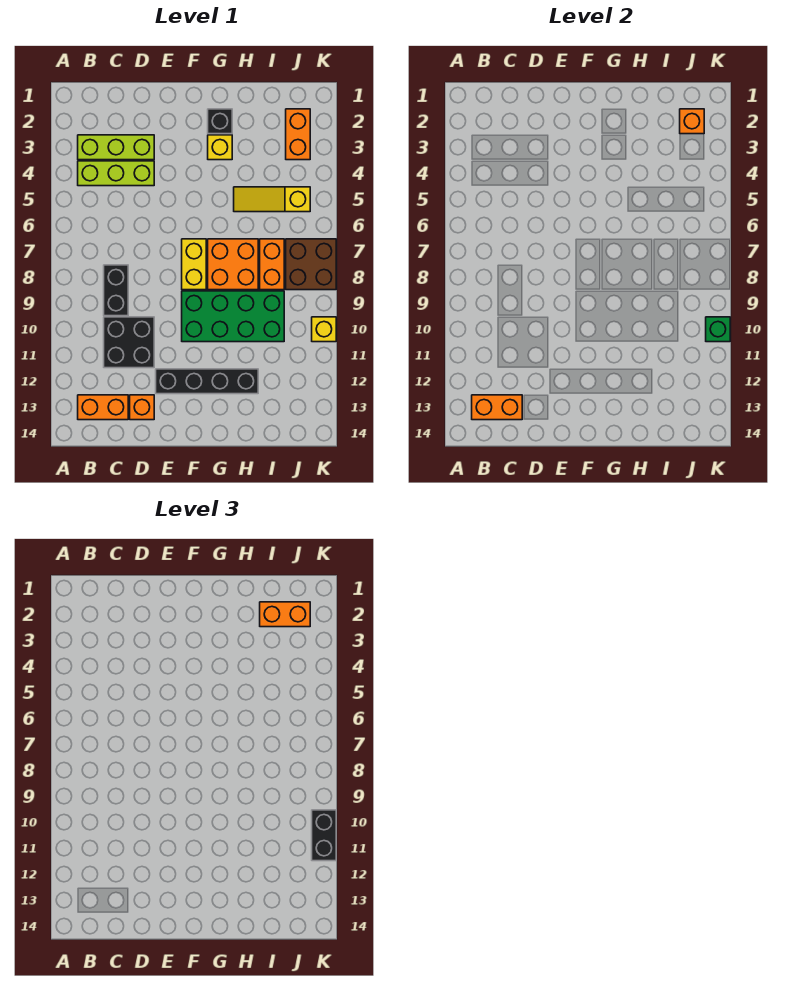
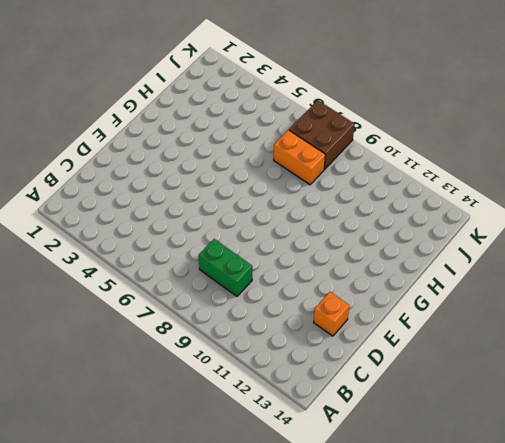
green brick C8:C9 level 1 -> black brick C8:C9 level 1
none -> lime brick B3:D3 level 1
none -> lime brick B4:D4 level 1
none -> orange brick B13:C13 level 1

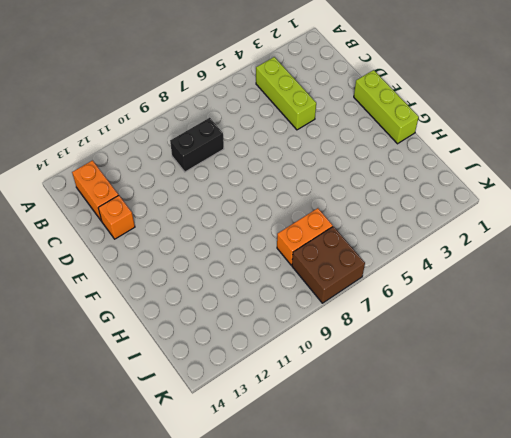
lime brick E1:G1 level 1 -> lime brick B3:D3 level 1
none -> black brick C10:D11 level 1
none -> black brick E12:H12 level 1
none -> yellow brick F7:F8 level 1

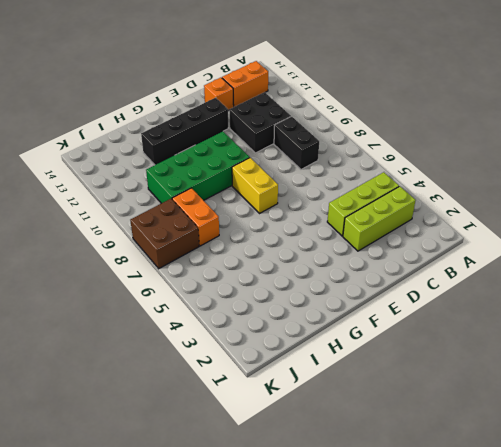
none -> black brick G2 level 1
none -> yellow brick G3 level 1
none -> orange brick G7:H8 level 1

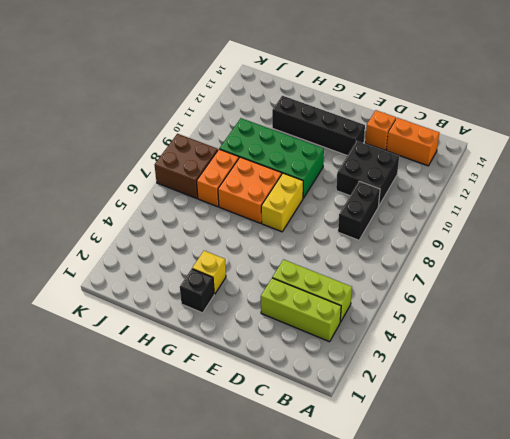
none -> yellow slope H5:J5 level 1 top J
none -> orange brick J2:J3 level 1
none -> yellow brick K10 level 1

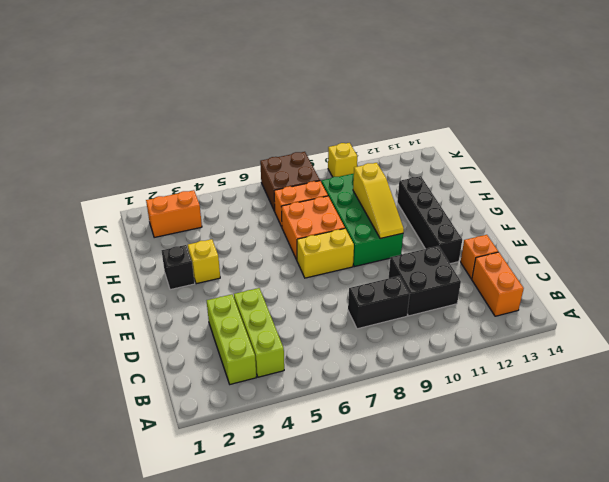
yellow slope F10:H10 level 2 top H -> yellow slope H5:J5 level 1 top J
none -> orange brick B13:C13 level 2
none -> orange brick J2 level 2
none -> green brick K10 level 2

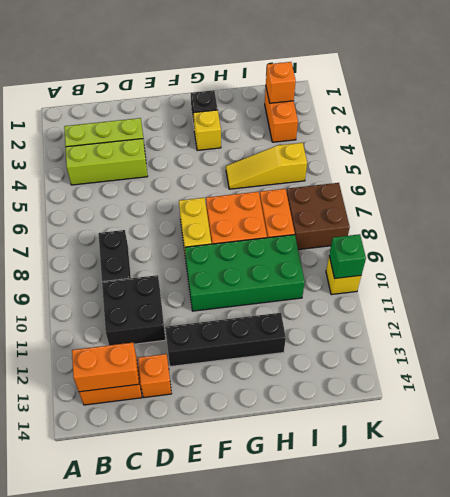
none -> orange brick I2:J2 level 3
none -> black brick K10:K11 level 3

